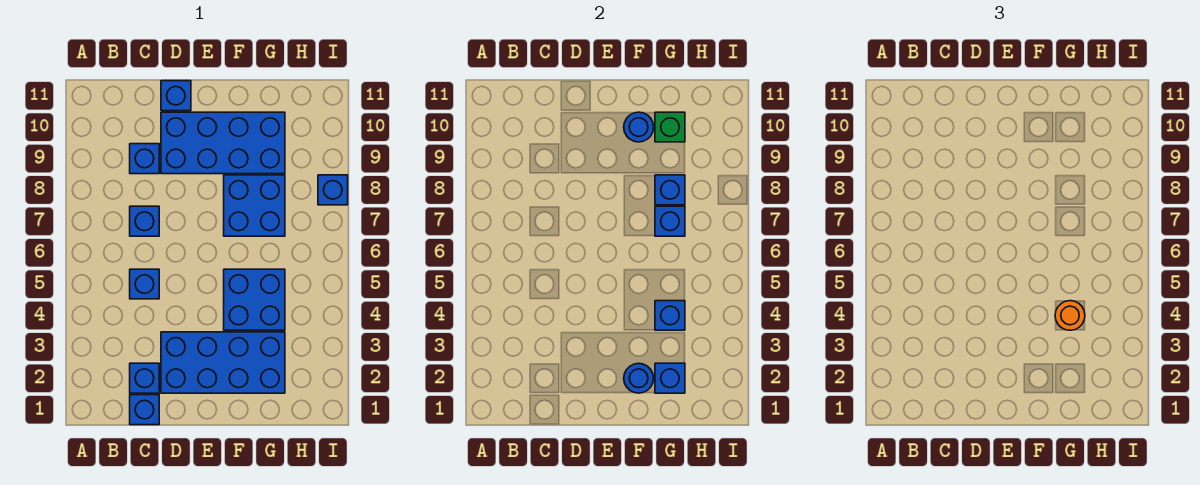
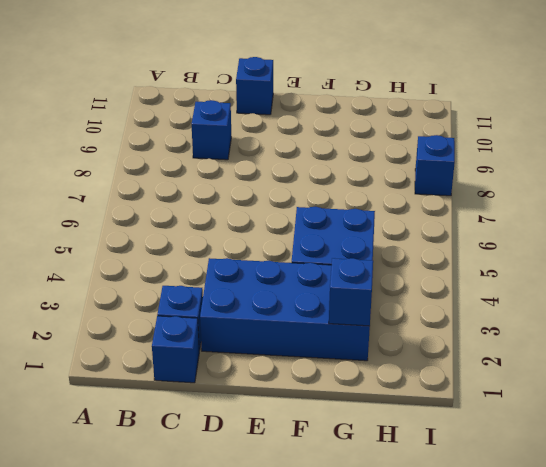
none -> blue brick C5 level 1
none -> blue brick C7 level 1
none -> blue brick D9:G10 level 1

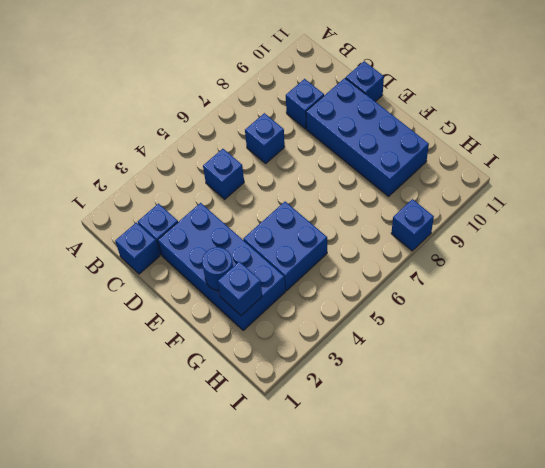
none -> blue brick F7:G8 level 1
none -> blue round brick F10 level 2
none -> blue brick G4 level 2

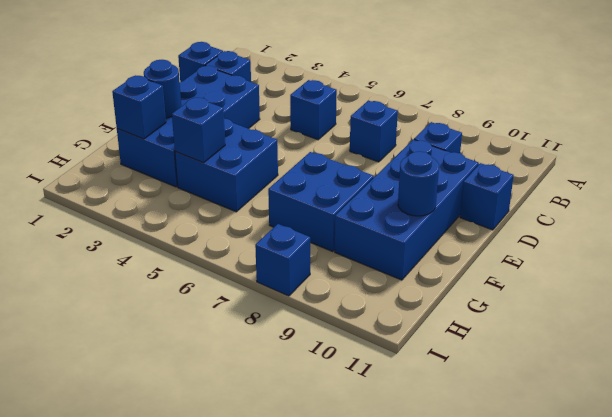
none -> blue brick G7 level 2
none -> blue brick G8 level 2
none -> green brick G10 level 2

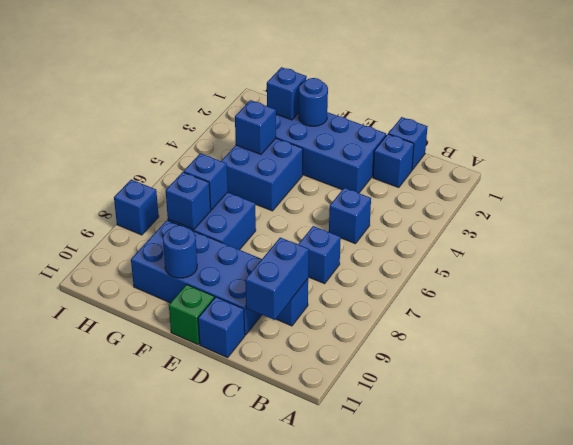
blue brick C9:C10 level 2 -> none
green brick E11 level 1 -> green brick G10 level 2
none -> orange round brick G4 level 3

